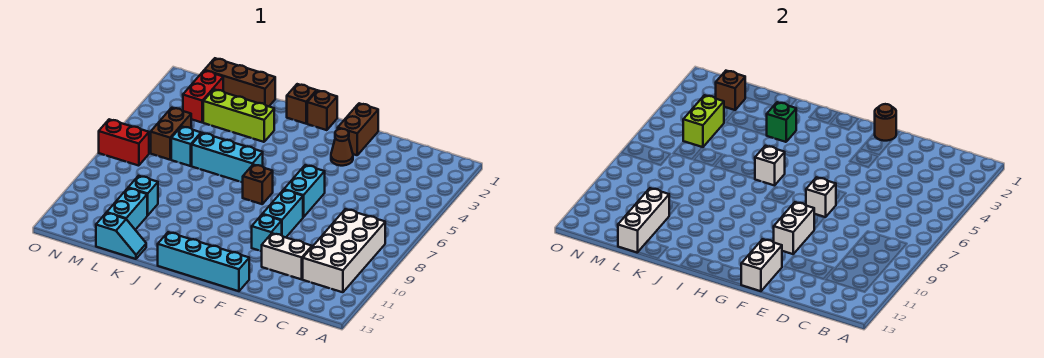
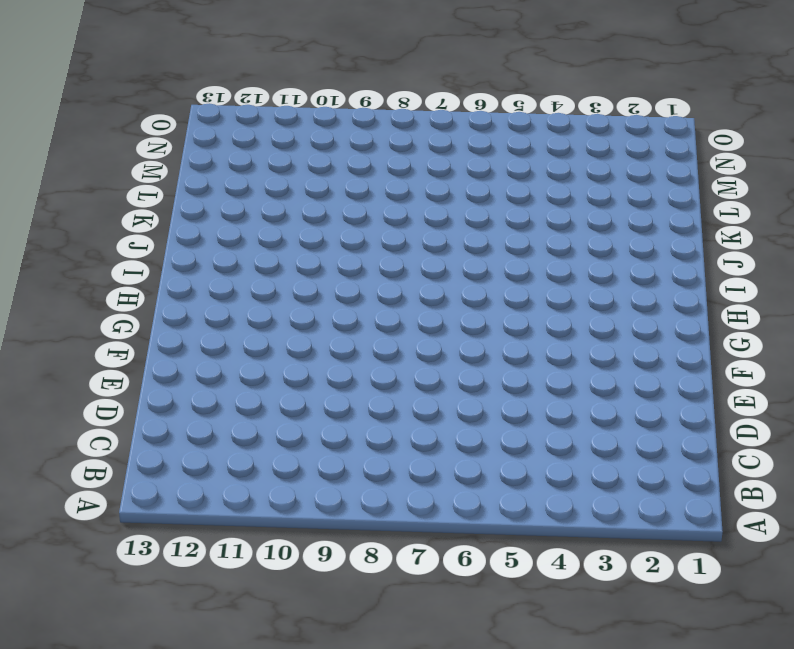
none -> white brick B8:C11 level 1
none -> white brick D11:E11 level 1
none -> brown brick F1:F2 level 1
none -> brown cone F3 level 1

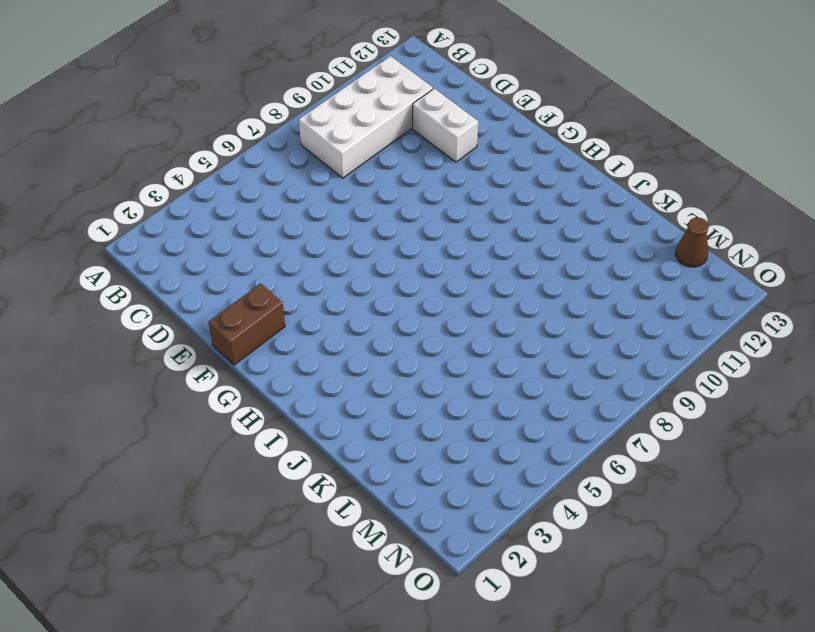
brown cone M13 level 1 -> brown cone F3 level 1
none -> cyan brick F6:F7 level 1
none -> cyan brick F8:F9 level 1
none -> cyan brick F10 level 1
none -> cyan brick F13:I13 level 1

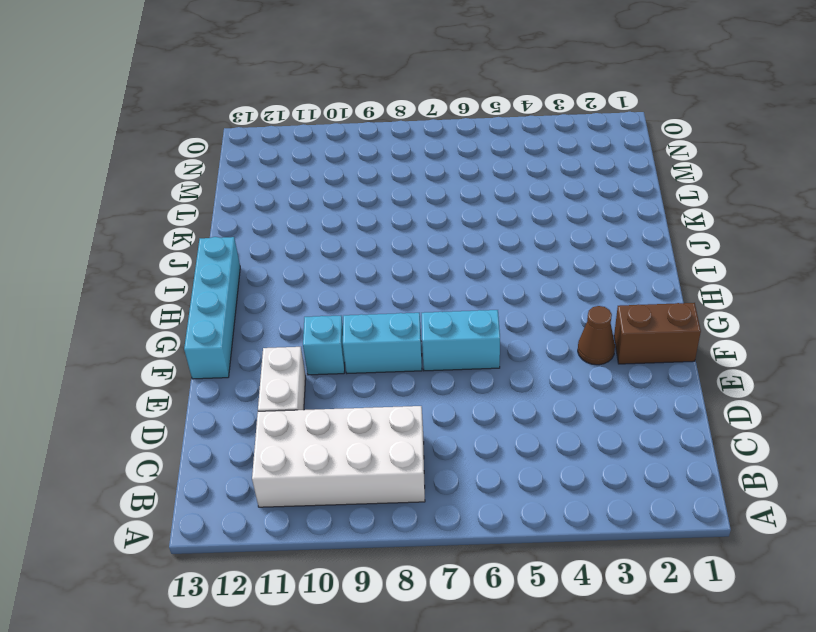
none -> brown brick H1 level 1
none -> brown brick H7 level 1
none -> brown brick I1 level 1
none -> cyan brick I6:K6 level 1

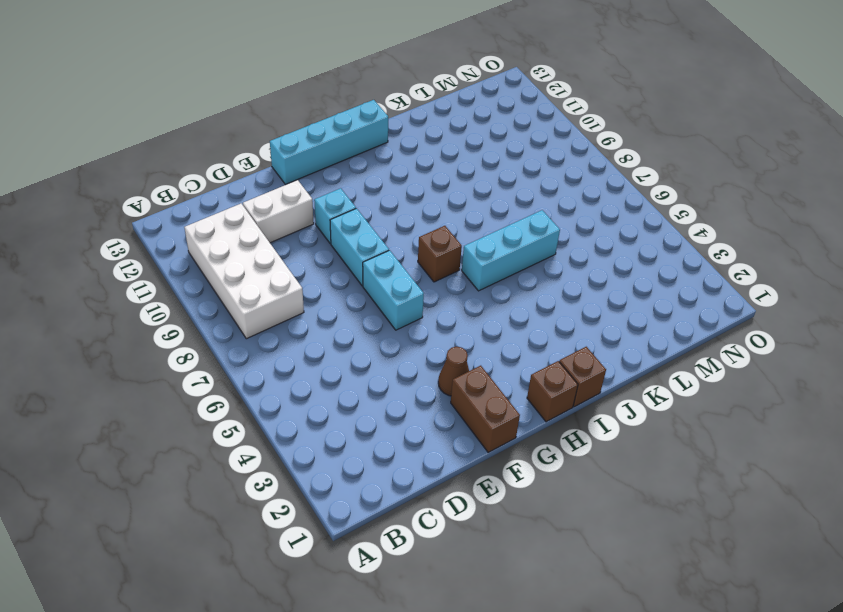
none -> lime brick J3:L3 level 1
none -> brown brick K1:M1 level 1
none -> cyan slope K13:L13 level 1 top L
none -> cyan brick L6 level 1

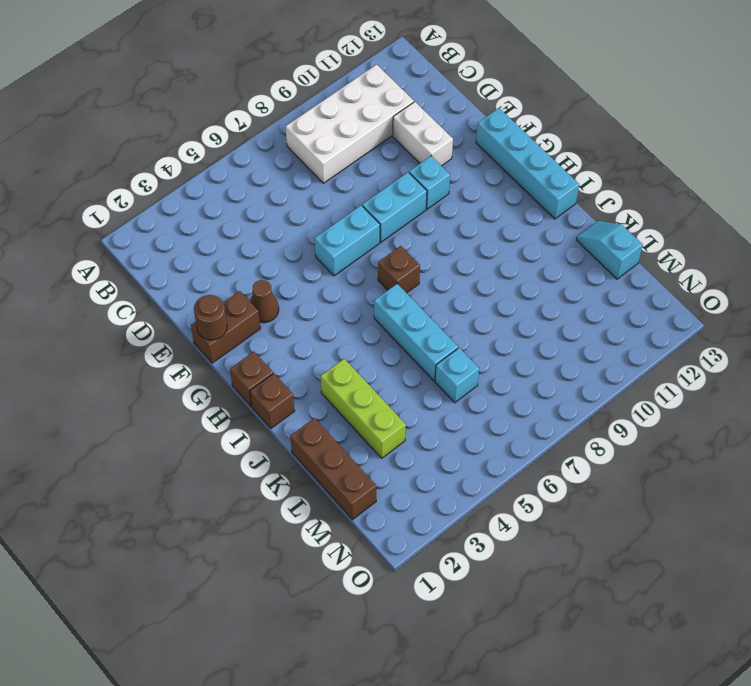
none -> cyan brick L10 level 1
none -> cyan brick L11:L12 level 1
none -> red brick M2:M3 level 1
none -> brown brick M5:M6 level 1

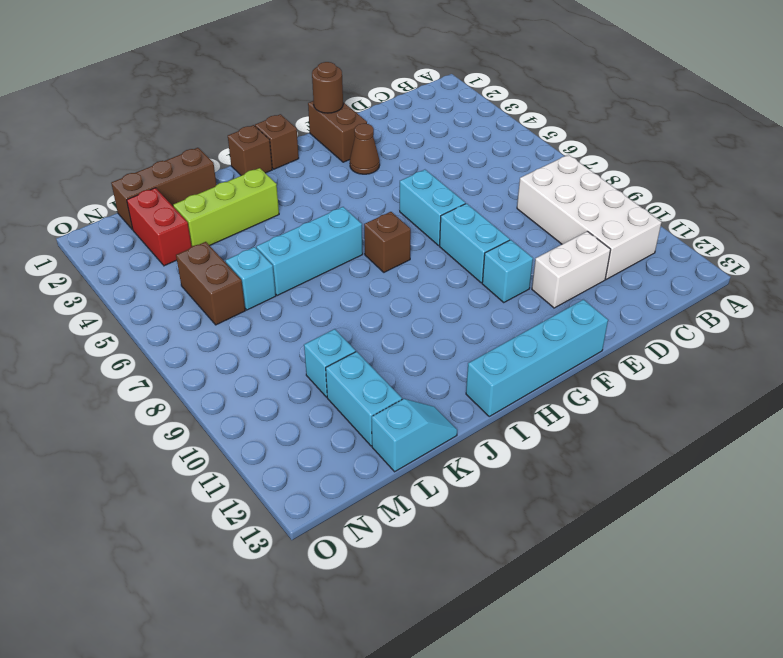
none -> red brick N7:O7 level 1
none -> white brick F7 level 2
none -> white brick F9:F10 level 2
none -> white brick F12:F13 level 2

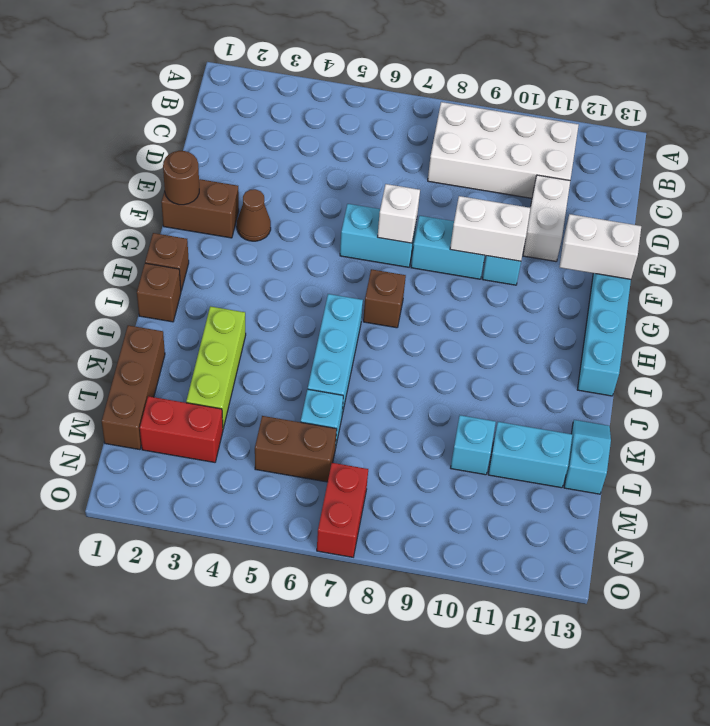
none -> white brick I6 level 2
none -> green brick J3 level 2
none -> white brick L11:L13 level 2
none -> brown brick M2 level 2

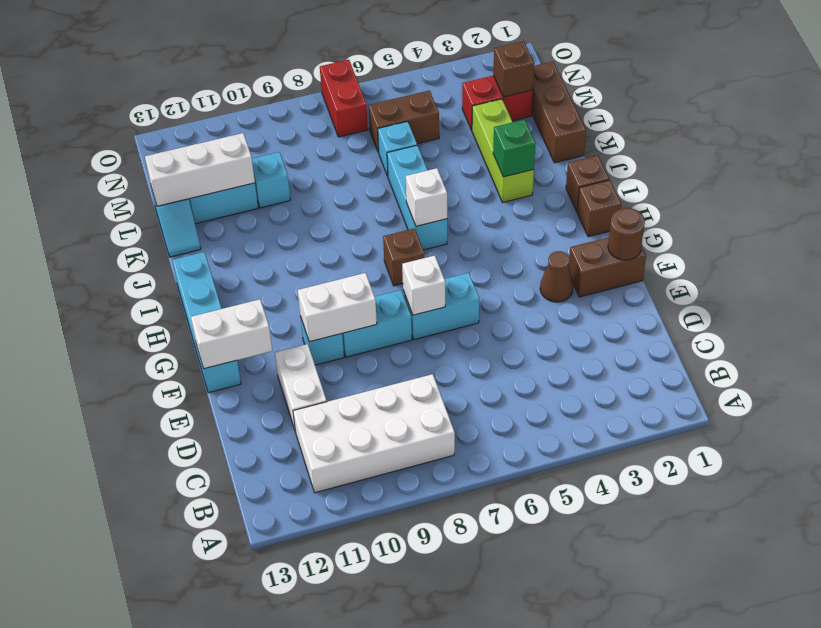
none -> lime brick M4:M5 level 2

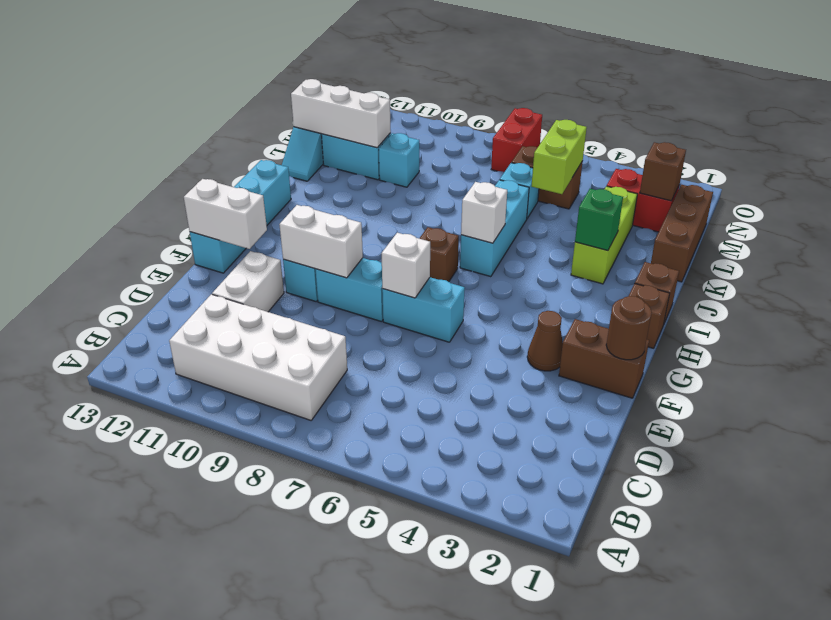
lime brick L5:M5 level 2 -> lime brick M4:M5 level 2

